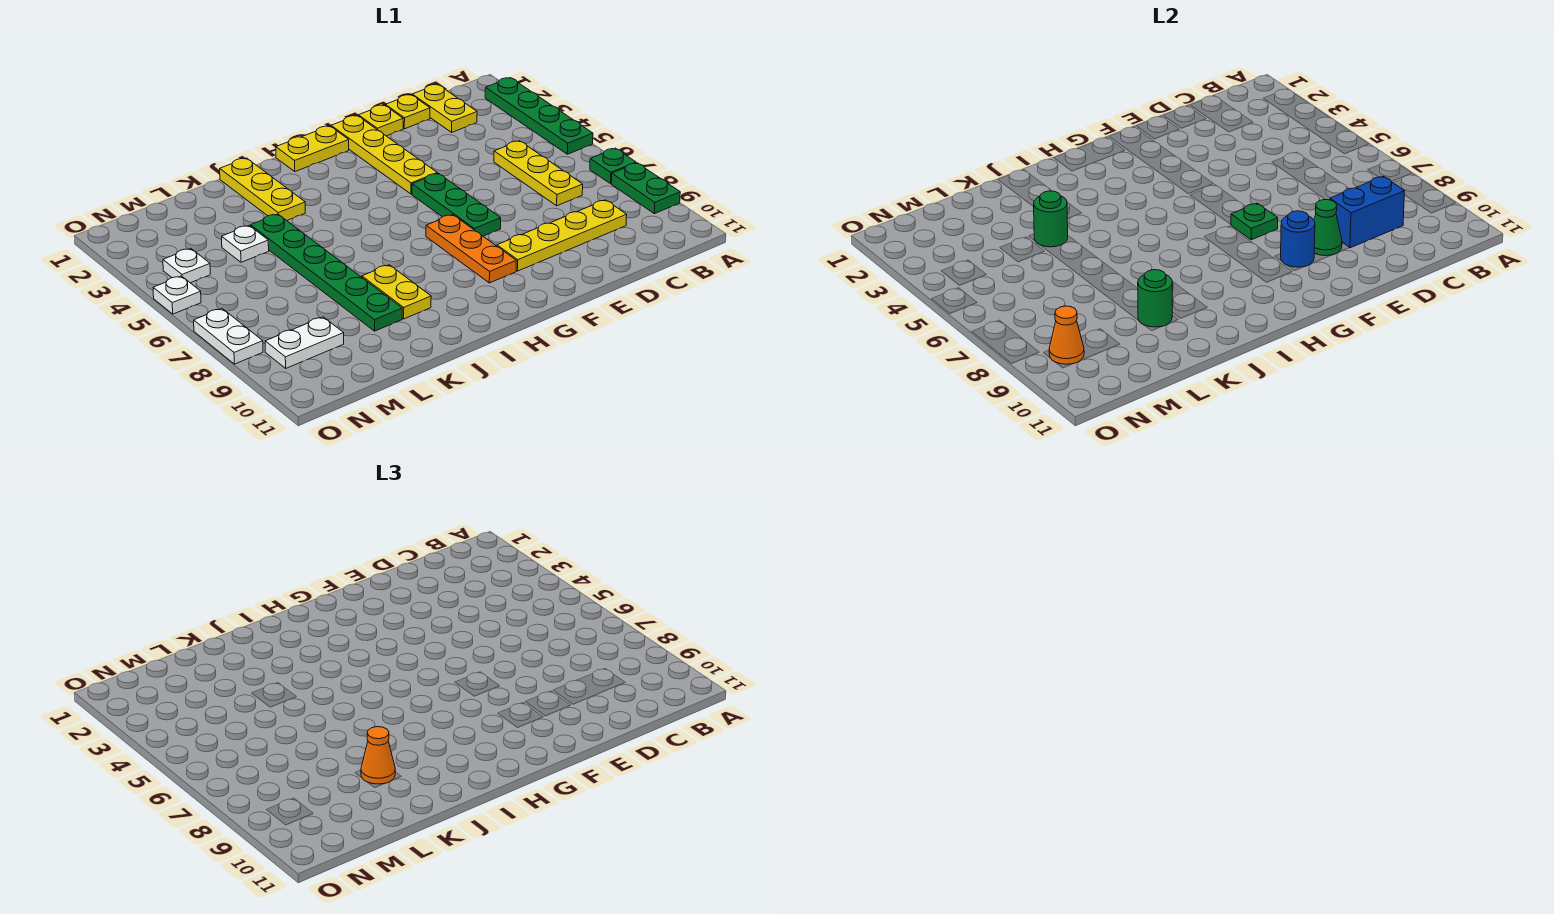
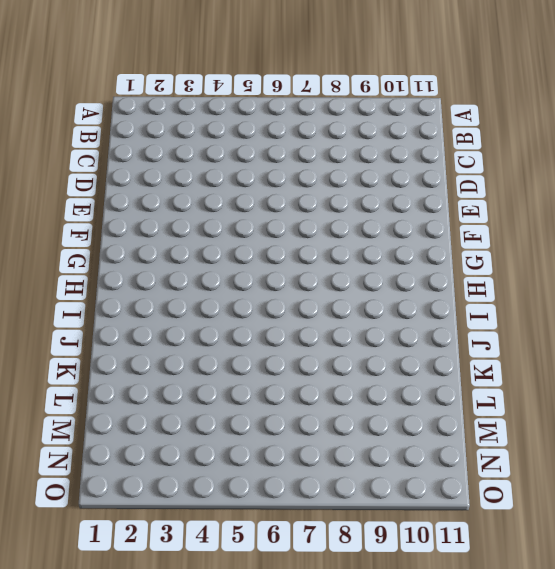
none -> green plate A2:A5 level 1
none -> green plate A7 level 1
none -> green plate A8:A9 level 1

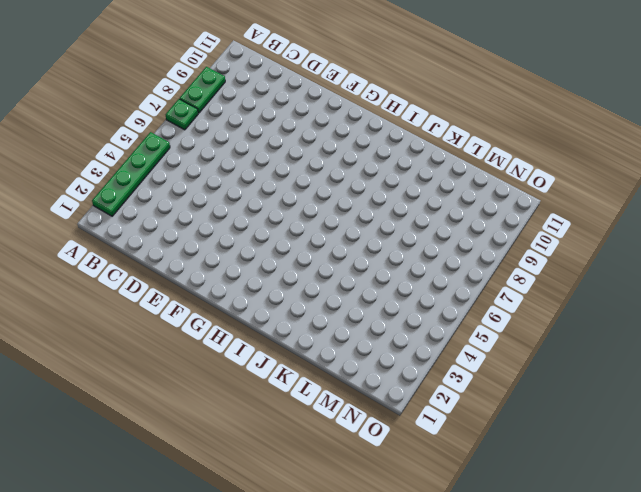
none -> yellow plate C1:C2 level 1
none -> yellow plate C5:C7 level 1
none -> yellow plate C9:F9 level 1

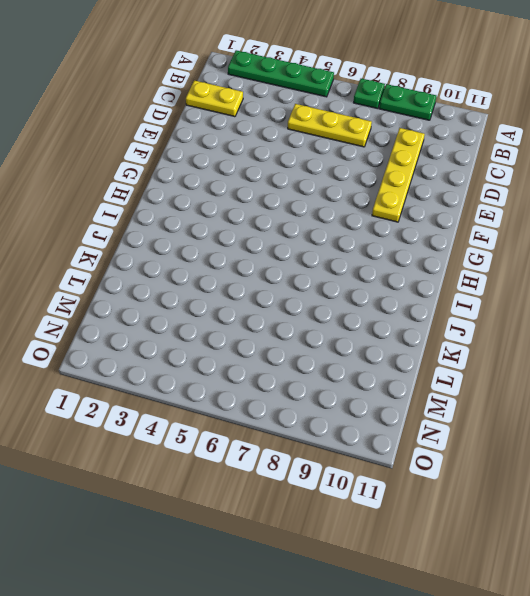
none -> yellow plate D1 level 1
none -> yellow plate E1 level 1
none -> yellow plate F1:F4 level 1

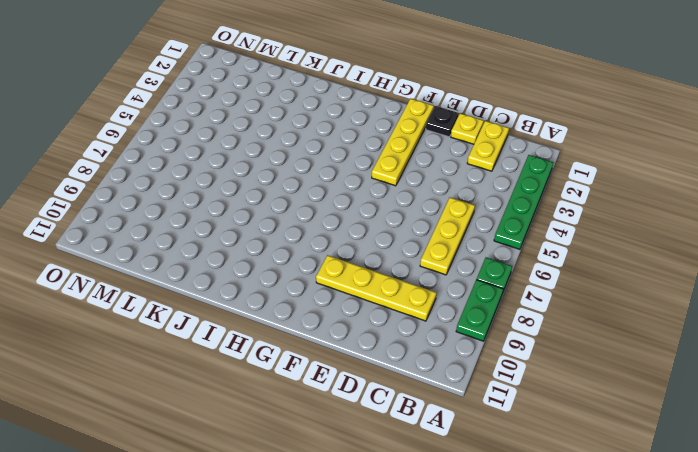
black plate E1 level 1 -> yellow plate E1 level 1
none -> green plate F5:F7 level 1
none -> yellow plate G1:H1 level 1
none -> orange plate G7:G9 level 1

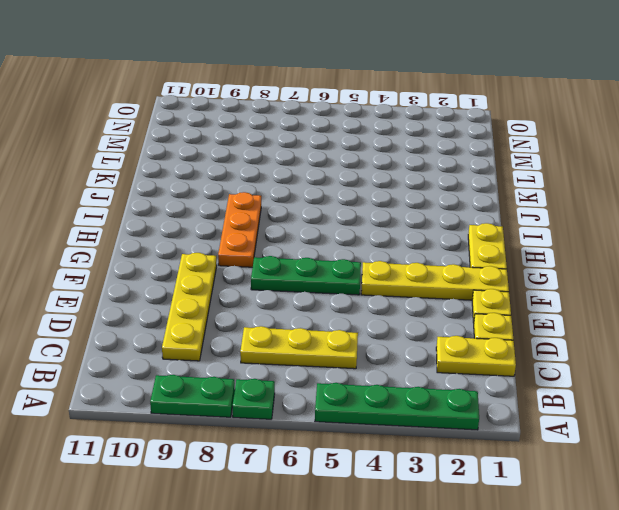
orange plate G8:I8 level 1 -> orange plate G7:G9 level 1
none -> yellow plate J1:J3 level 1
none -> yellow plate J8:J9 level 1
none -> green plate K4:K9 level 1

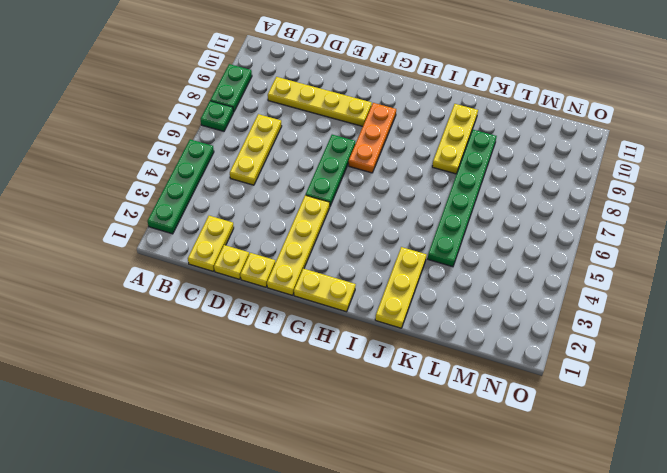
yellow plate J8:J10 level 1 -> yellow plate J8:J9 level 1
none -> white plate L4 level 1
none -> white plate M9:N9 level 1
none -> white plate N4 level 1

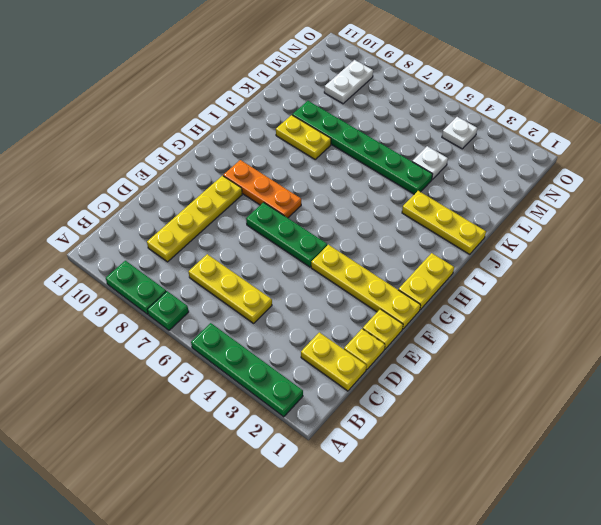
none -> white plate O5 level 1
none -> white plate O7:O8 level 1
none -> blue brick C9:D9 level 2

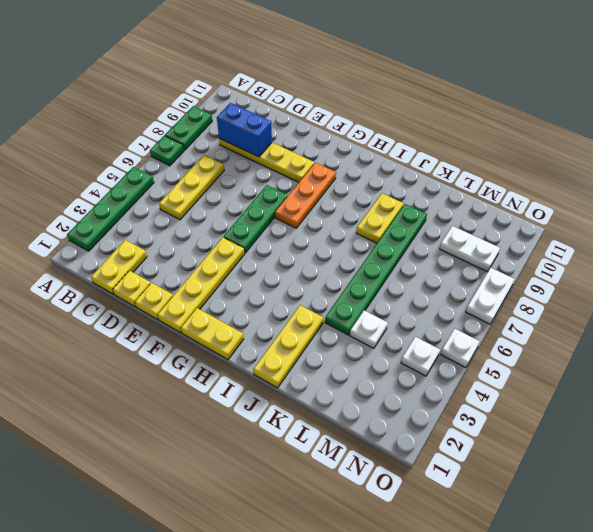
none -> green cone E9 level 2
none -> green plate F7 level 2
none -> blue round brick F9 level 2

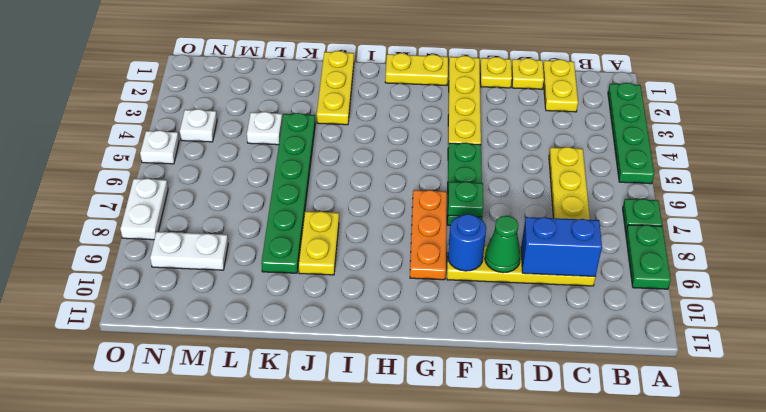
none -> green round brick K4 level 2
none -> green round brick K9 level 2
none -> orange cone N9 level 2

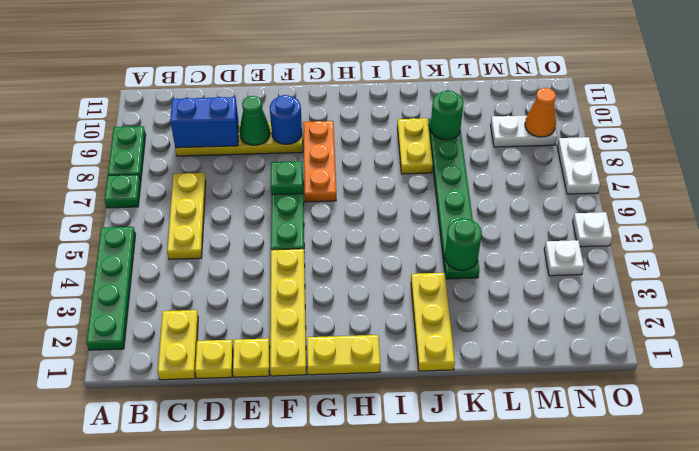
none -> white plate L4 level 1
none -> orange cone K9 level 3

